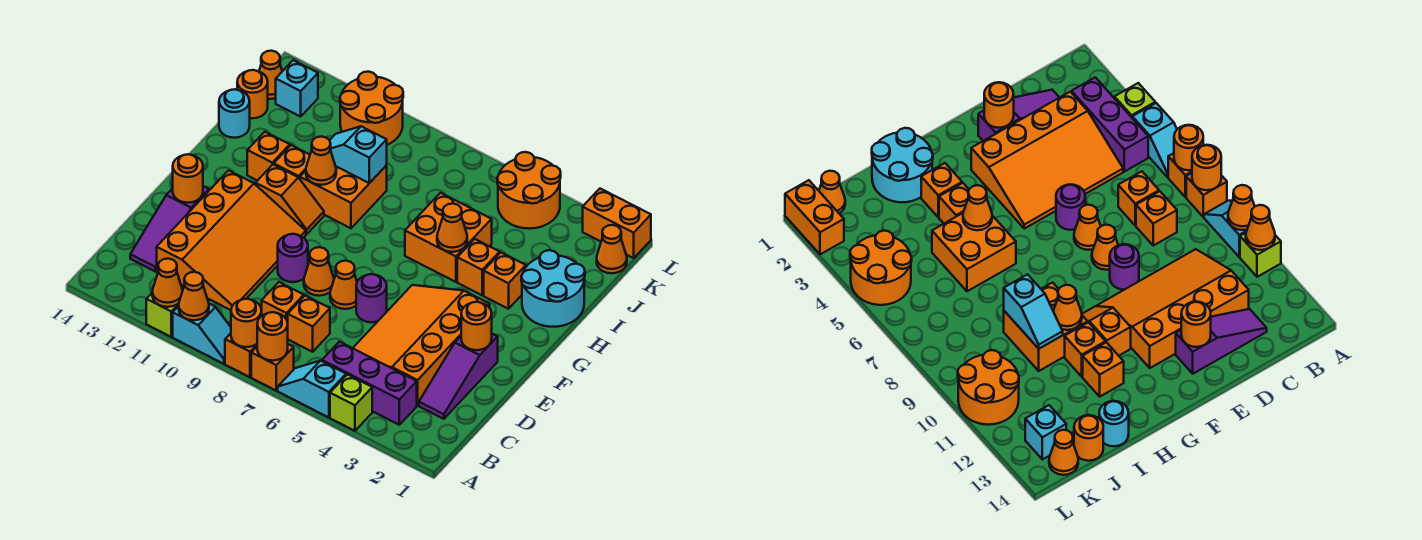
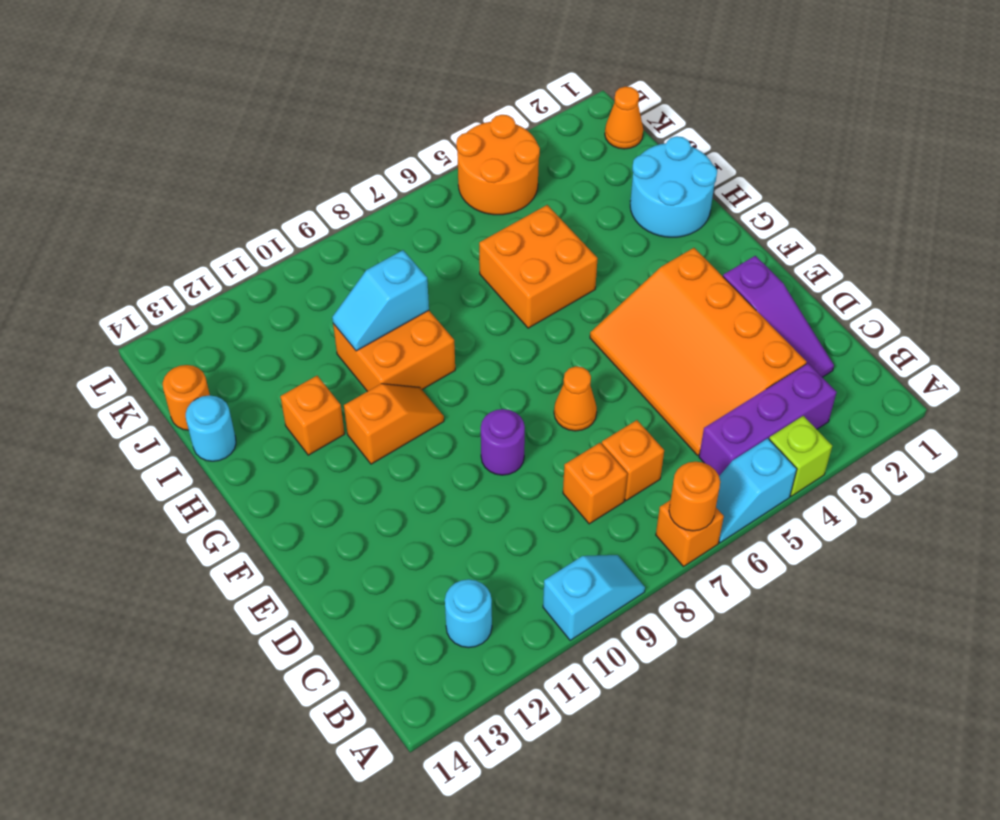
cyan round brick B12 level 1 -> none
none -> orange brick A8 level 1
none -> lime brick A11 level 1
none -> orange slope C10:F12 level 1 top 12
none -> purple slope C13:E13 level 1 top E

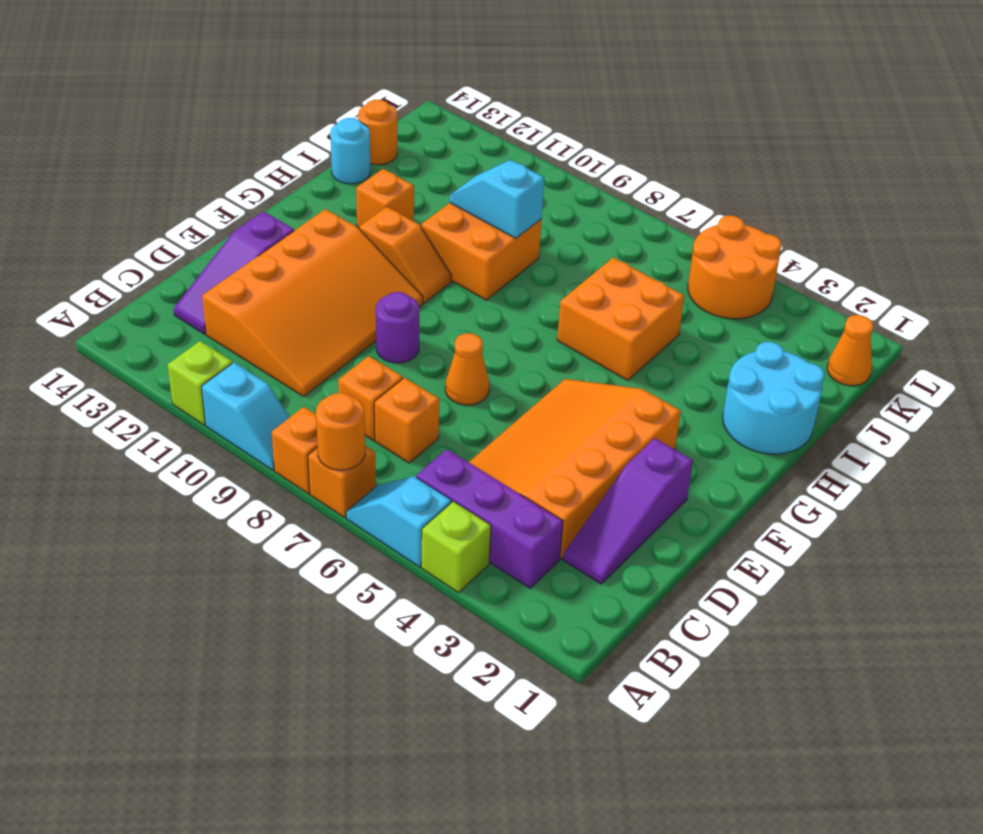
none -> purple round brick E6 level 1
none -> orange cone E8 level 1
none -> orange brick H3 level 1
none -> orange brick H4 level 1

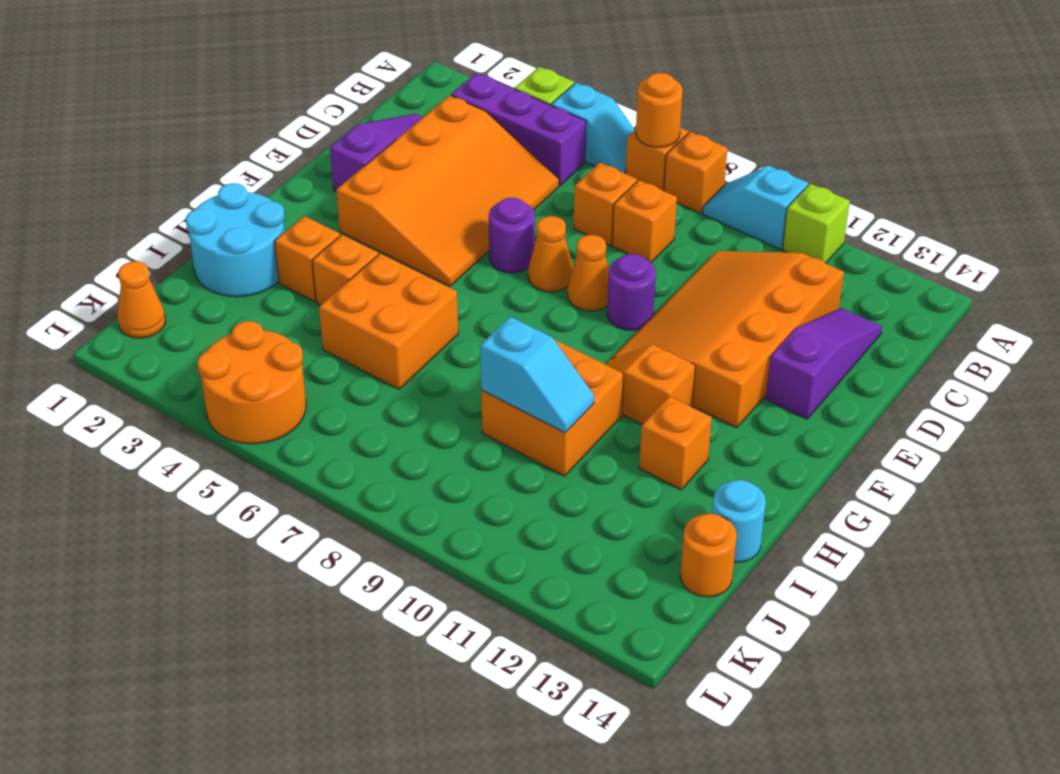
none -> orange brick H11 level 1
none -> orange round brick K10:L11 level 1
none -> cyan brick K13 level 1
none -> orange cone K14 level 1

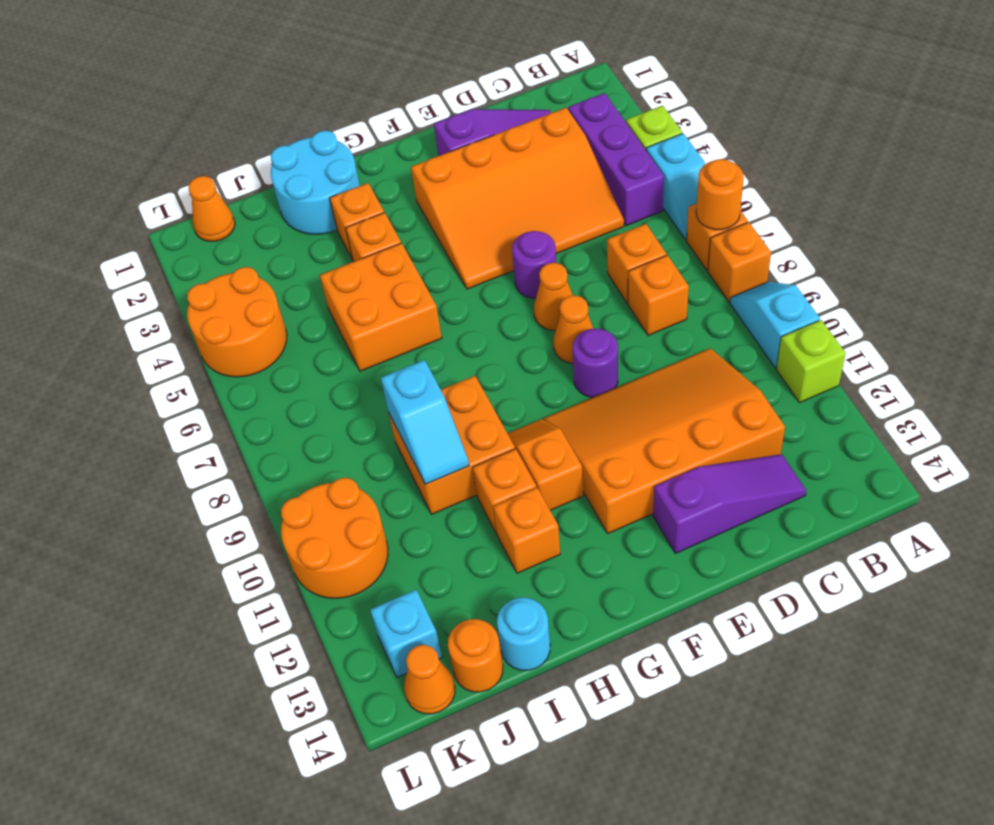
none -> orange brick L1:L2 level 1
none -> orange round brick A8 level 2
none -> orange cone A10 level 2
none -> orange cone A11 level 2

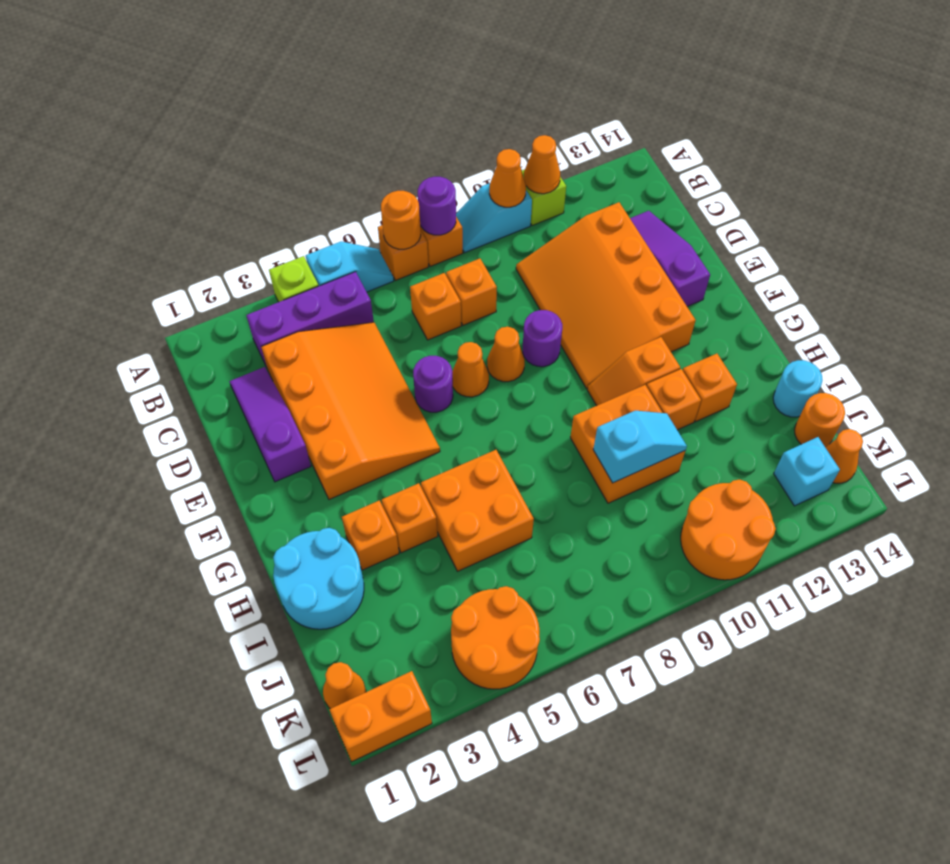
purple round brick A8 level 2 -> orange round brick A8 level 2
none -> orange round brick E2 level 2
none -> orange round brick E13 level 2
none -> orange cone H5 level 2
none -> orange cone H10 level 2

